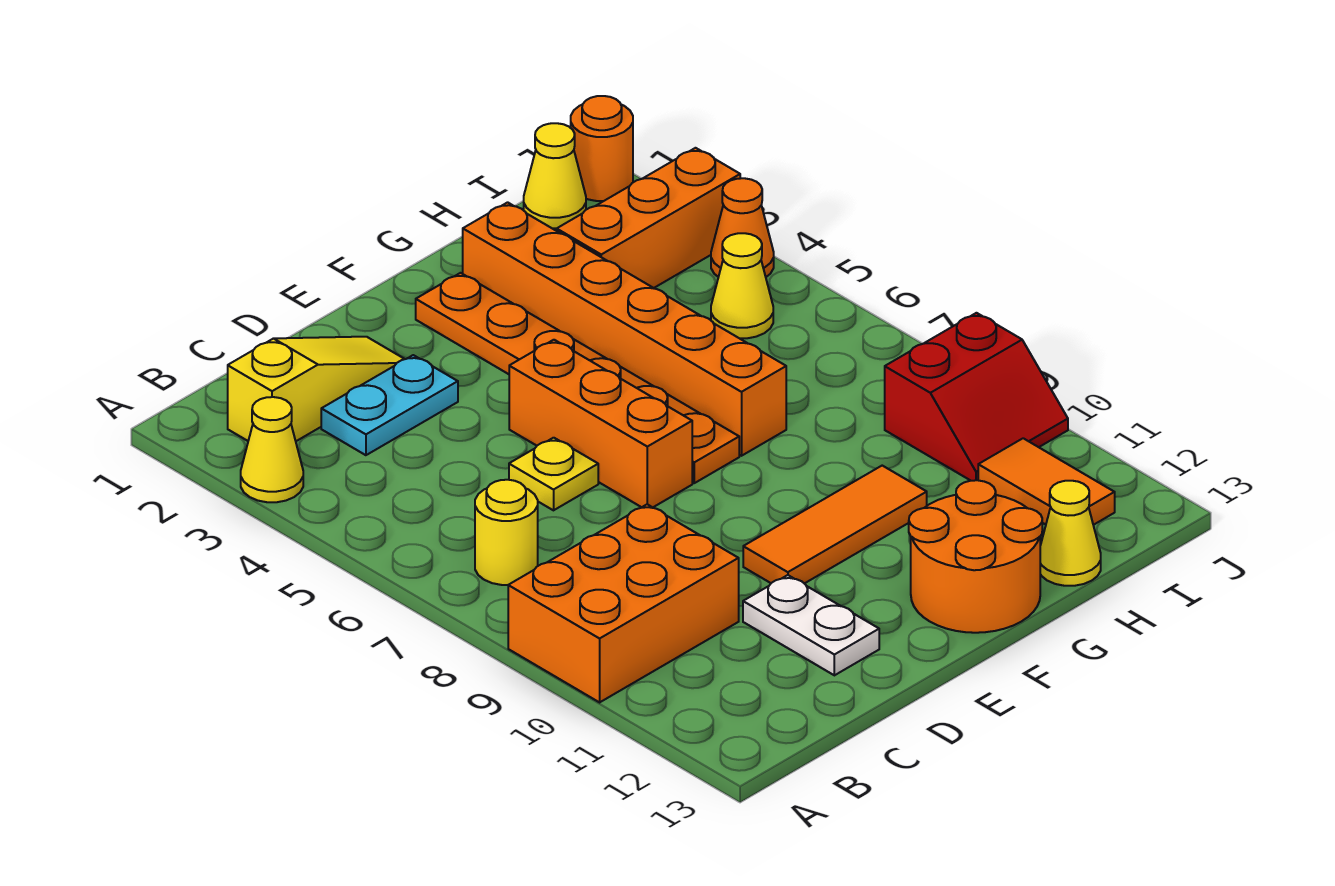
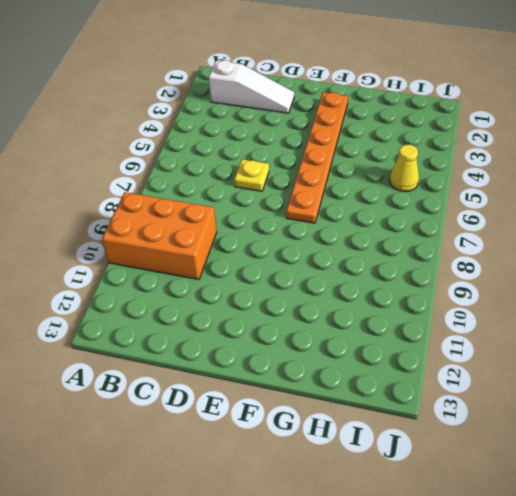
white slope B2:D2 level 1 top B -> yellow slope B2:D2 level 1 top B
none -> yellow cone A3 level 1
none -> yellow round brick B7 level 1
none -> cyan plate C3:D3 level 1

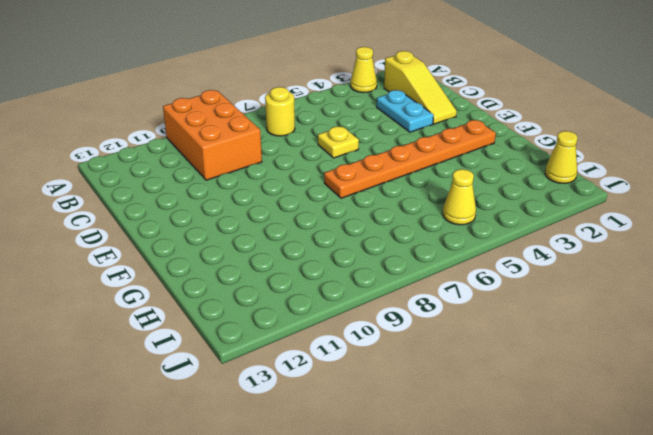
none -> white plate D11:D12 level 1
none -> orange brick E5:E7 level 1
none -> orange tile E10:G10 level 1

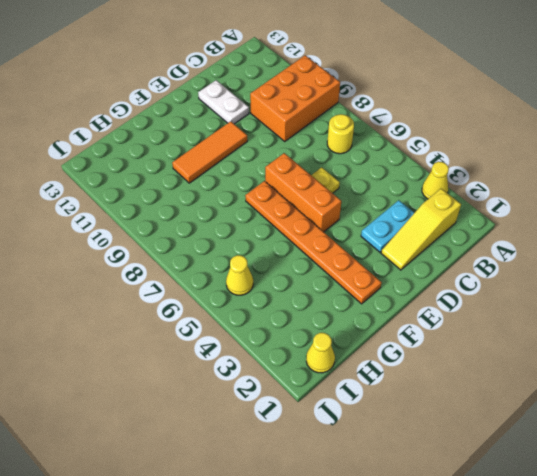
none -> orange round brick F12:G13 level 1
none -> orange brick G2:G7 level 1
none -> orange brick H3:J3 level 1

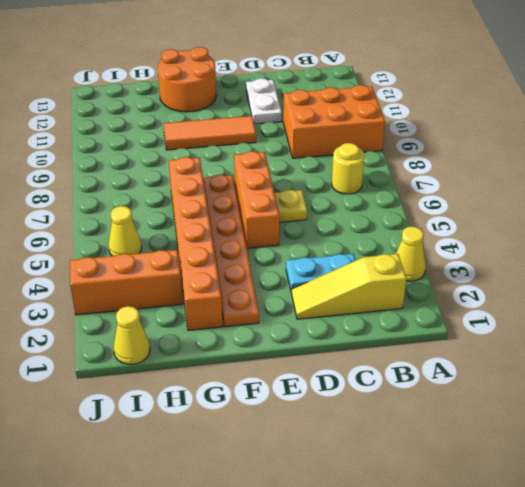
none -> yellow cone H13 level 1
none -> red slope I9:J10 level 1 top 9
none -> orange tile I11:I12 level 1

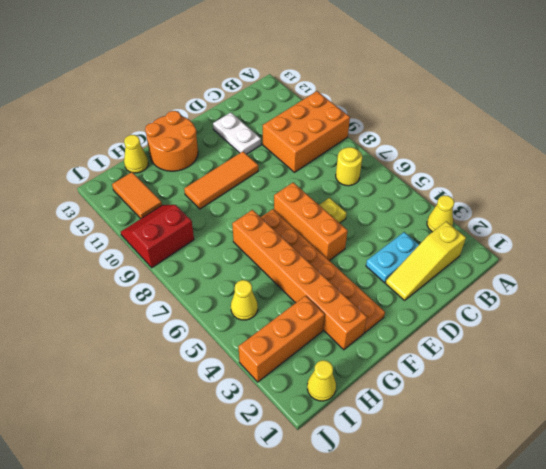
none -> orange round brick J1 level 1
none -> orange cone J4 level 1

